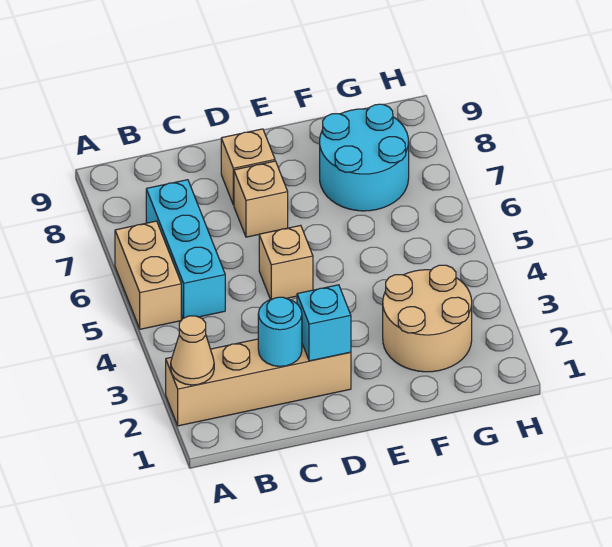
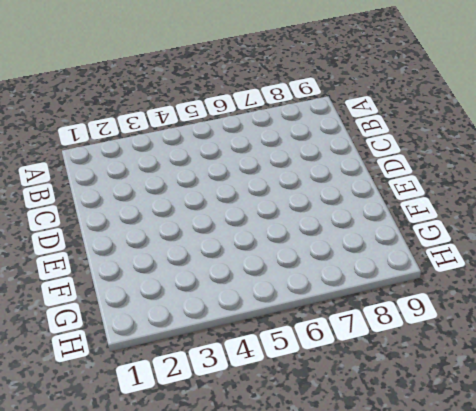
none -> tan brick A2:D2 level 1
none -> tan brick A5:A6 level 1

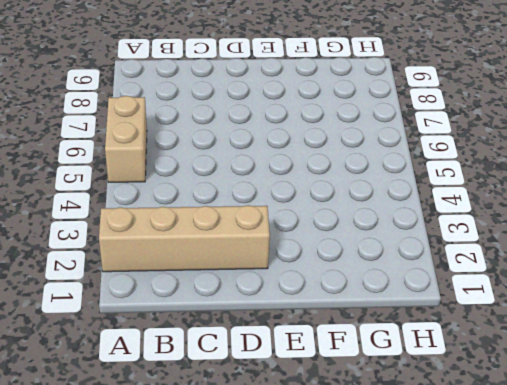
none -> cyan brick B5:B7 level 1
none -> tan brick D5 level 1

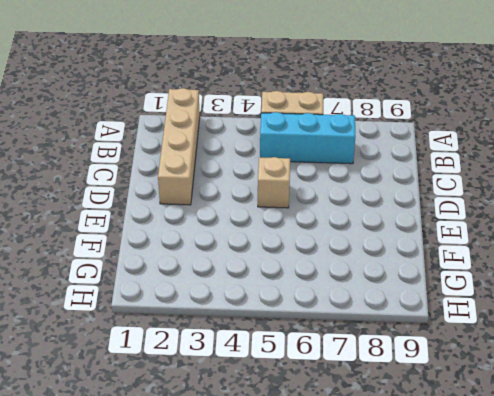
none -> tan brick D7 level 1
none -> tan brick D8 level 1

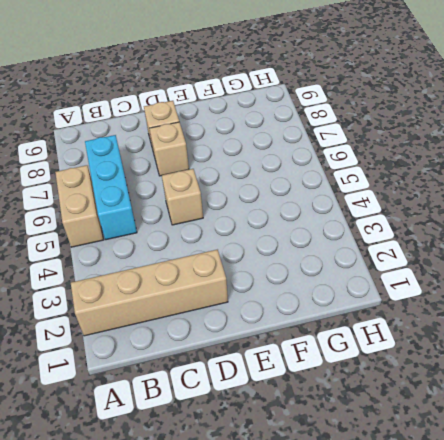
none -> tan round brick F2:G3 level 1
none -> cyan round brick F7:G8 level 1

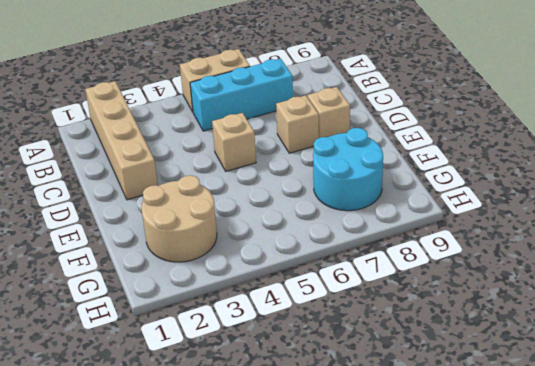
none -> tan cone A2 level 2
none -> cyan round brick C2 level 2

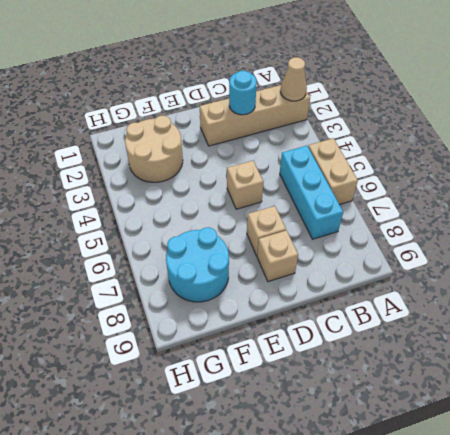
none -> cyan brick D2 level 2

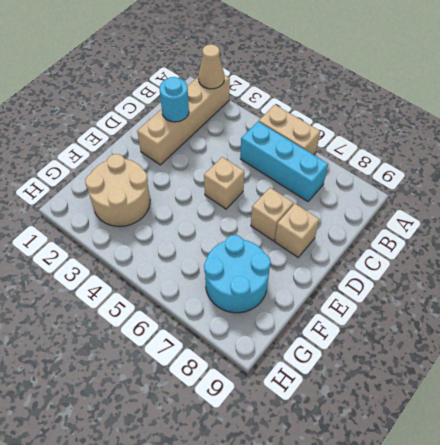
none -> cyan brick D2 level 2

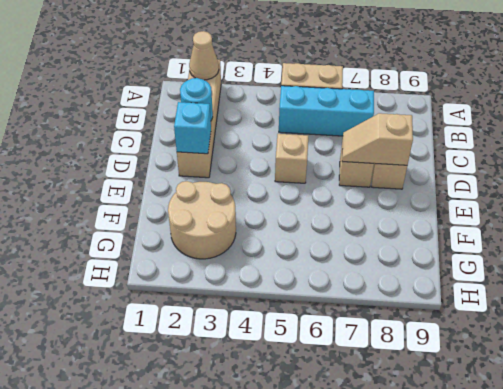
tan slope D7:D8 level 2 top 8 -> none
none -> cyan round brick F7:G8 level 1

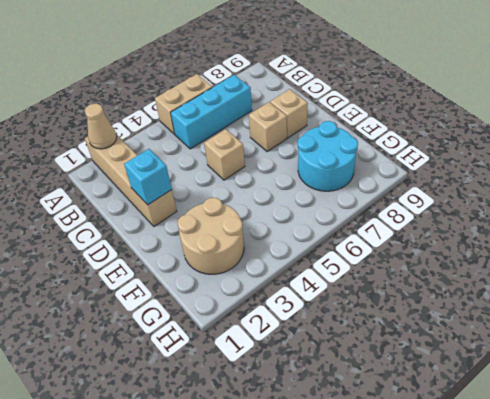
none -> cyan round brick C2 level 2

